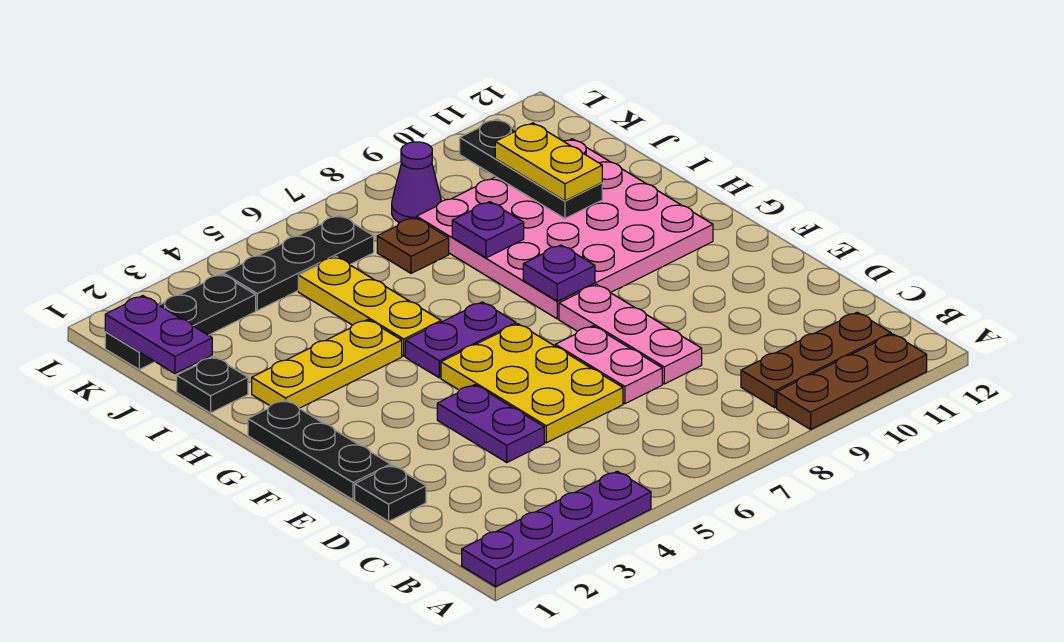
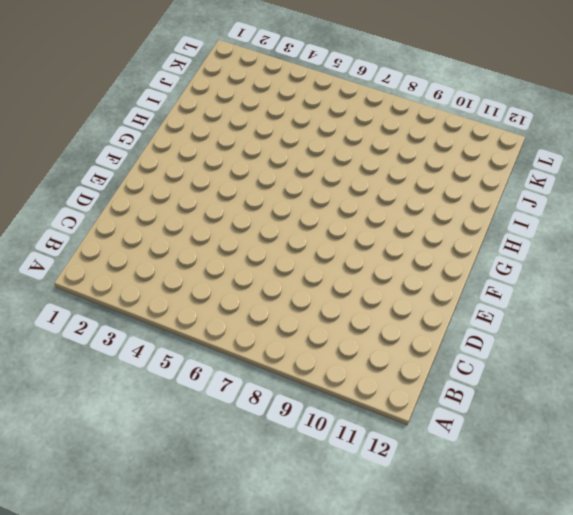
none -> purple plate A1:A4 level 1
none -> brown plate A9:A11 level 1
none -> brown plate B9:B11 level 1

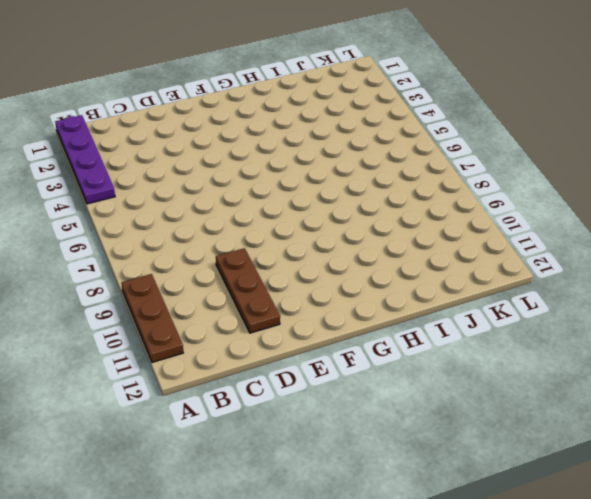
brown plate D9:D11 level 1 -> brown plate B9:B11 level 1
none -> black plate D1 level 1
none -> purple plate D4:E4 level 1
none -> yellow plate D5:F6 level 1

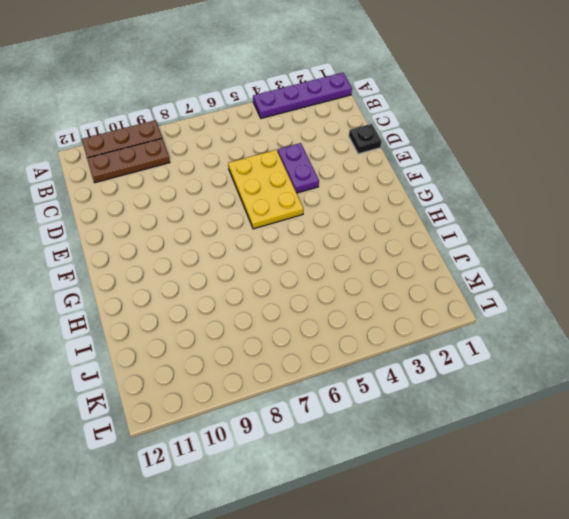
none -> pink plate D7:E7 level 1
none -> pink plate D8:F8 level 1
none -> black plate E1:G1 level 1

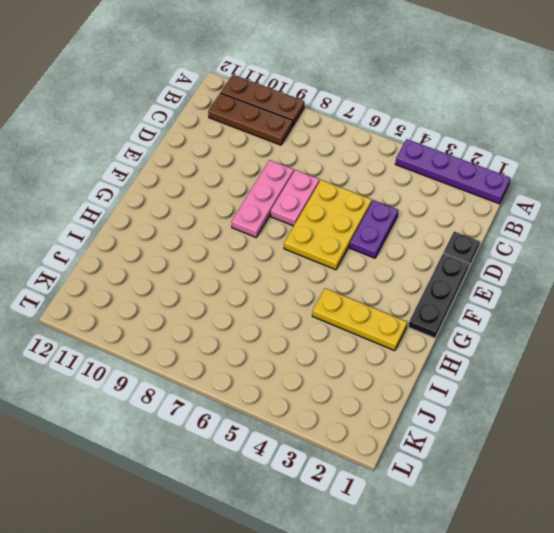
none -> purple plate G5:G6 level 1
none -> pink plate G8:J11 level 1
none -> yellow plate H5:J5 level 1

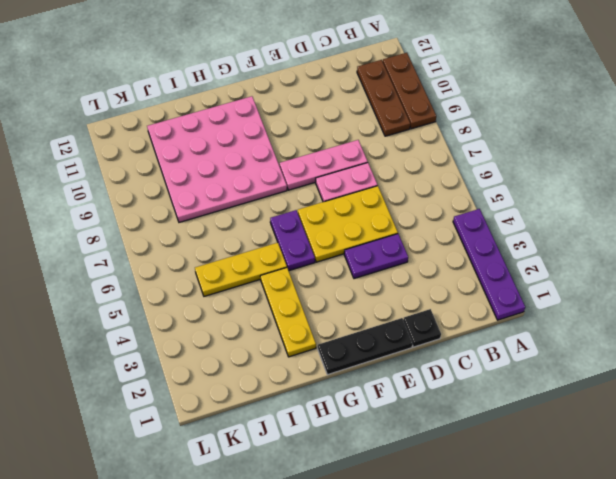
none -> black plate I1 level 1
none -> brown plate J7 level 1
none -> black plate K1:K3 level 1

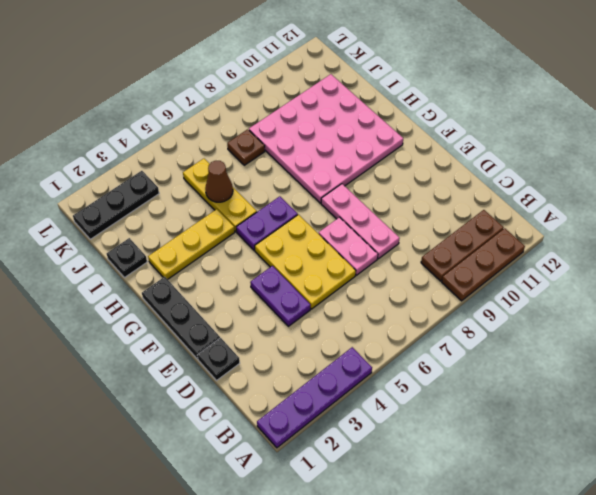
brown cone I5 level 2 -> none
none -> black plate K4:K6 level 1
none -> purple cone K8 level 1
none -> purple plate G8 level 2

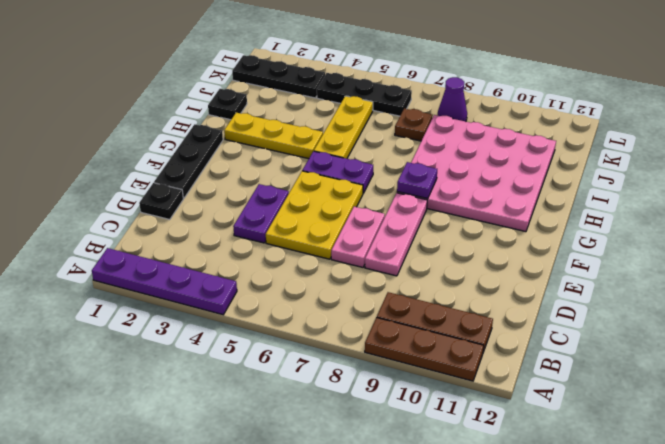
none -> purple plate I8 level 2
none -> black plate I10:K10 level 2
none -> purple plate J1:K1 level 2

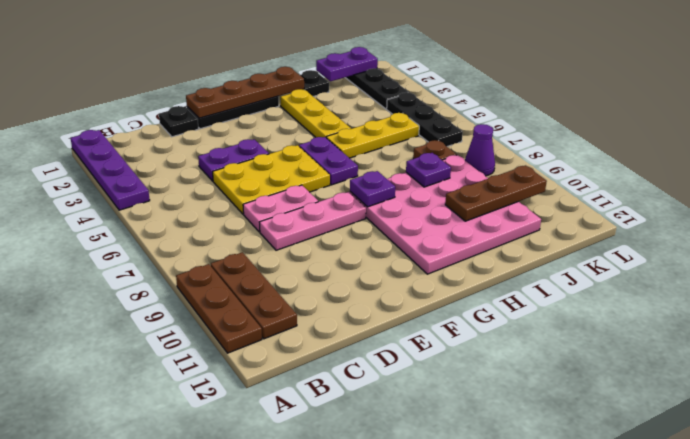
brown plate E1:H1 level 2 -> none
brown plate I10:K10 level 2 -> black plate I10:K10 level 2
none -> yellow plate I10:J10 level 3

